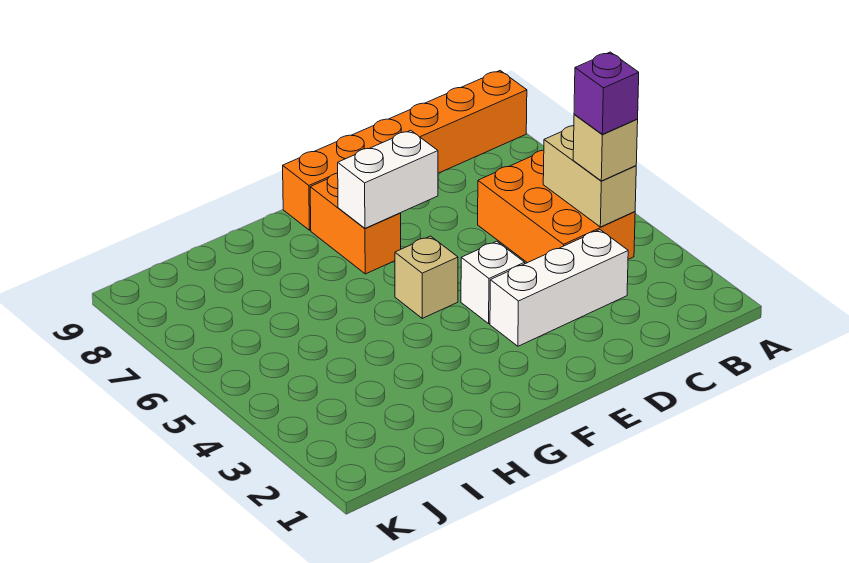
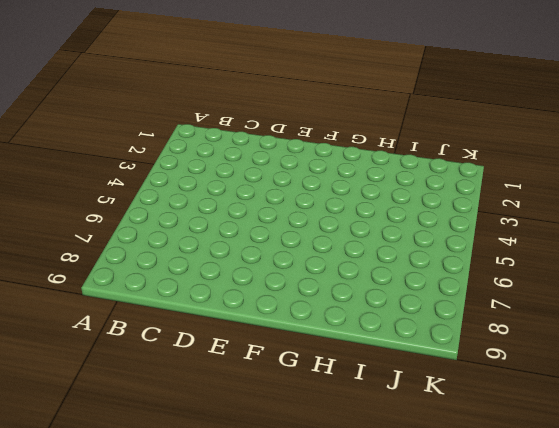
none -> orange brick A9:F9 level 1
none -> orange brick B4:C6 level 1

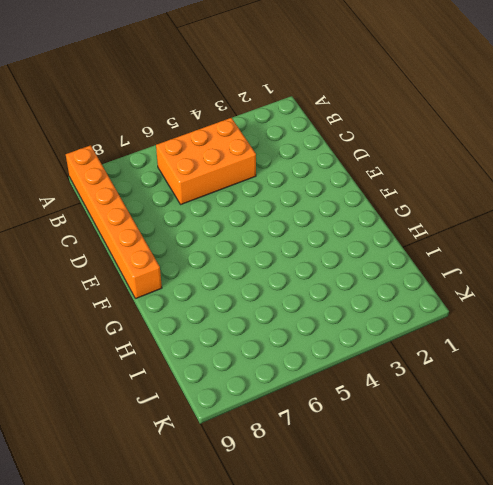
none -> white brick C3:E3 level 1
none -> white brick E4 level 1

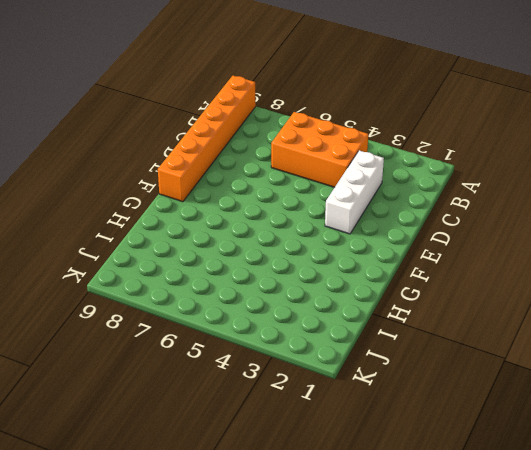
none -> white brick E4 level 1
none -> tan brick F5 level 1

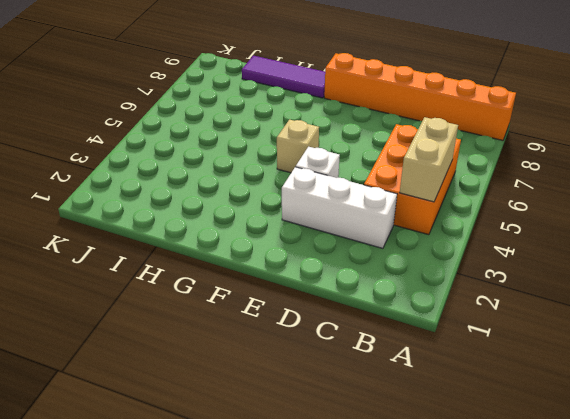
purple tile G9:I9 level 1 -> none
none -> orange brick F7:F8 level 1
none -> white brick E7:F7 level 2

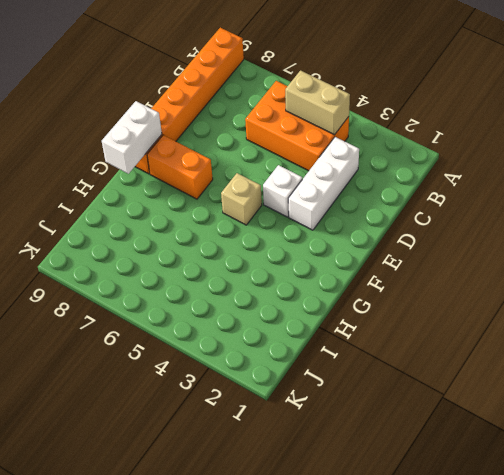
white brick F9:G9 level 2 -> white brick E7:F7 level 2
none -> tan brick B4 level 3
none -> purple brick B4 level 4

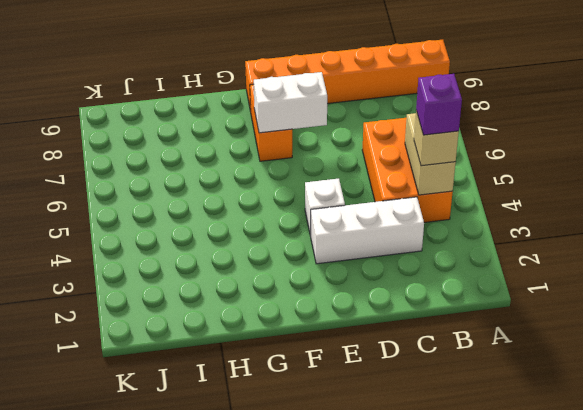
none -> tan brick F5 level 1

